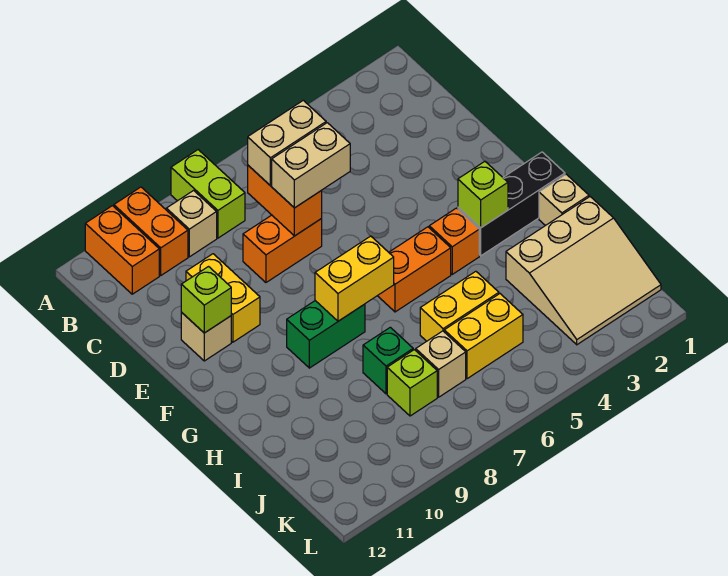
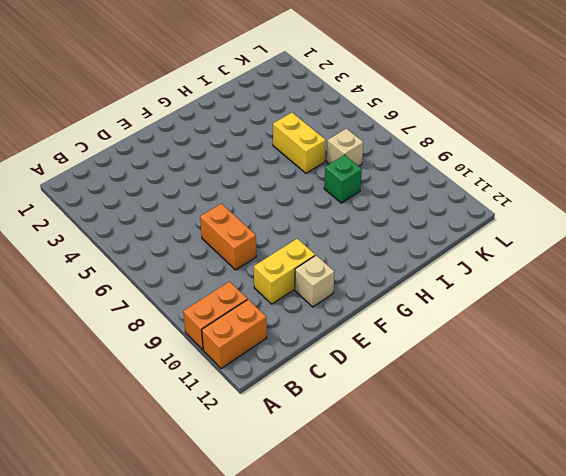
none -> lime brick A8:B8 level 1
none -> tan brick B9 level 1
none -> black brick G1:G3 level 1

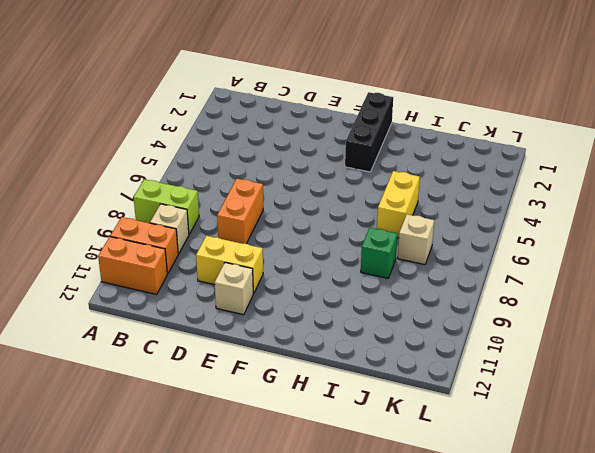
none -> orange brick G4 level 1
none -> orange brick G5:G6 level 1
none -> green brick G8:G9 level 1

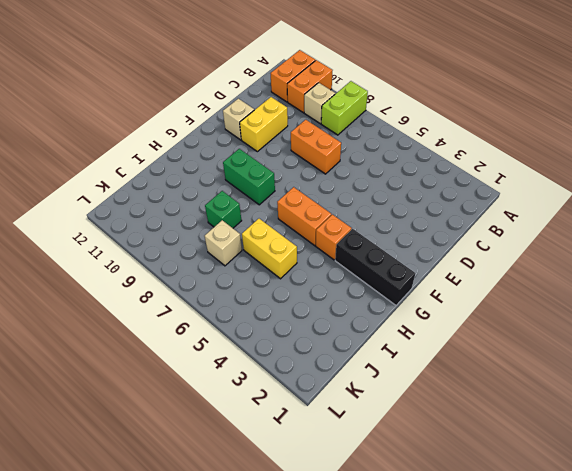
none -> tan brick H1 level 1
none -> tan slope I1:K3 level 1 top I
none -> yellow brick J5:J6 level 1

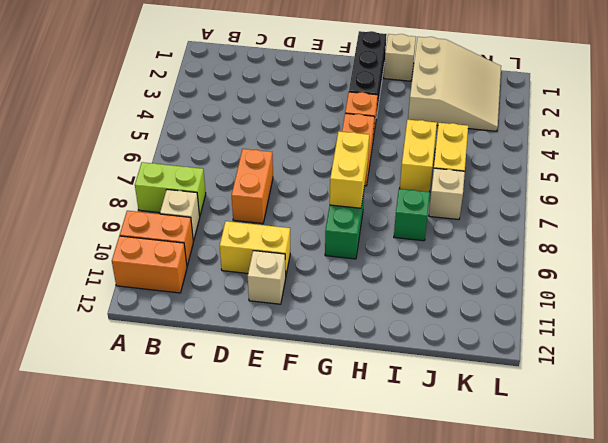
none -> lime brick J8 level 1
none -> orange brick C7:D7 level 2
none -> lime brick E11 level 2

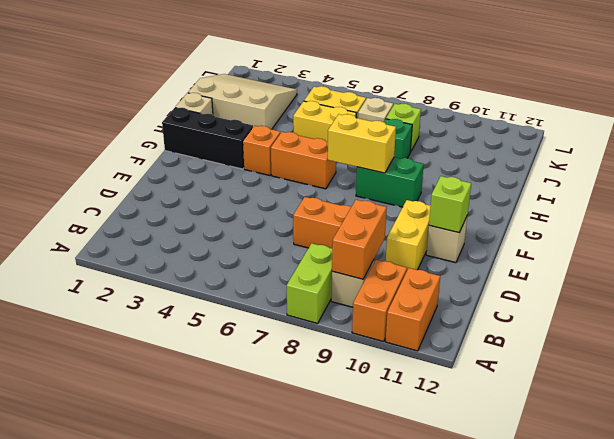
orange brick B9:C9 level 2 -> orange brick C7:D7 level 2
none -> lime brick G3 level 2
none -> tan brick C6:C7 level 3
none -> tan brick D6:D7 level 3

